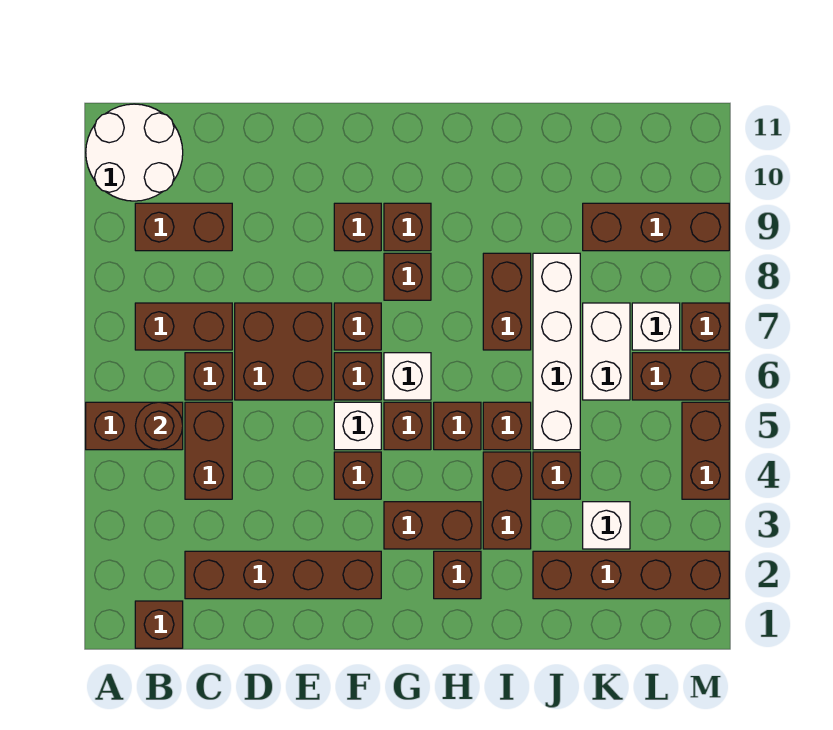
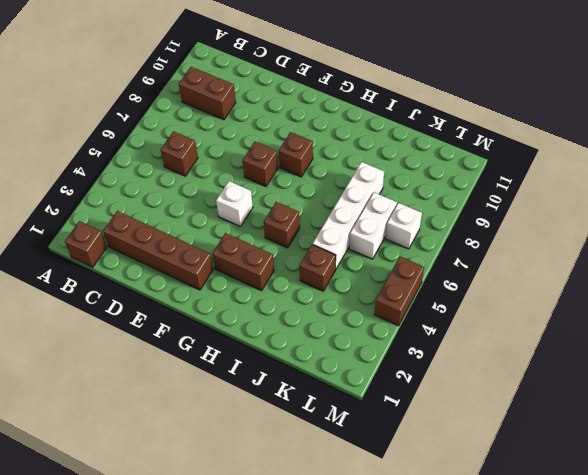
none -> brown brick A5:B5 level 1
none -> white round brick A10:B11 level 1
none -> brown brick B7:C7 level 1
none -> brown brick C4:C5 level 1

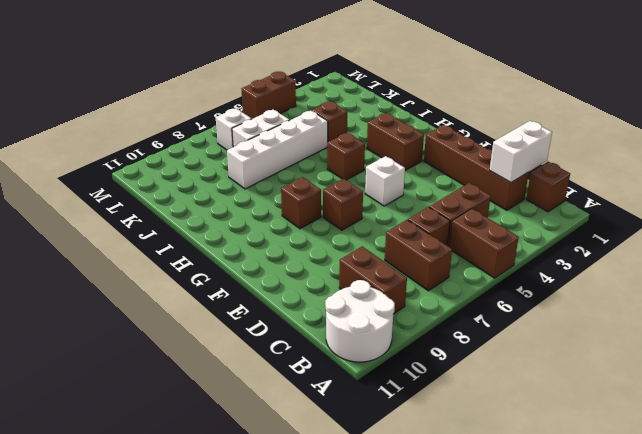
white brick C1:C2 level 2 -> none
none -> brown brick D6:E7 level 1
none -> brown brick F4 level 1
none -> brown brick F6 level 1
none -> brown brick F9 level 1

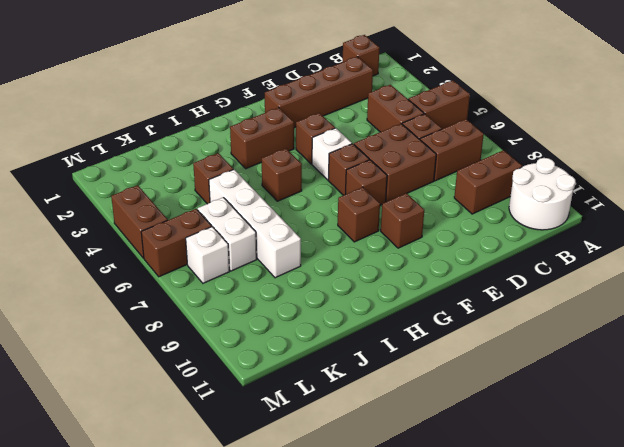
none -> brown brick G5 level 1
none -> white brick G6 level 1
none -> brown brick G9 level 1
none -> brown brick H2 level 1

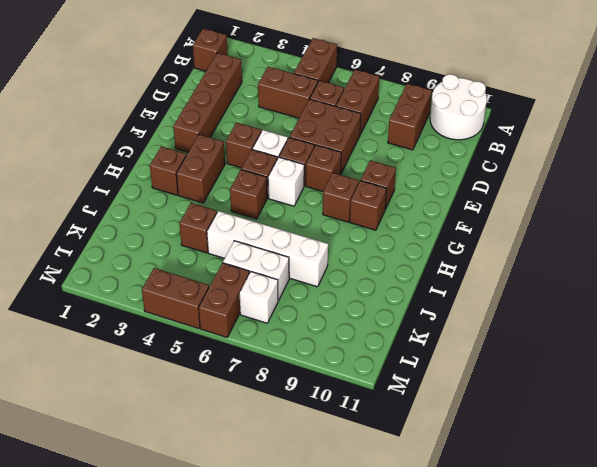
none -> brown brick I3:I4 level 1
none -> brown brick I5 level 1
none -> brown brick I7:I8 level 1
none -> brown brick J2:M2 level 1

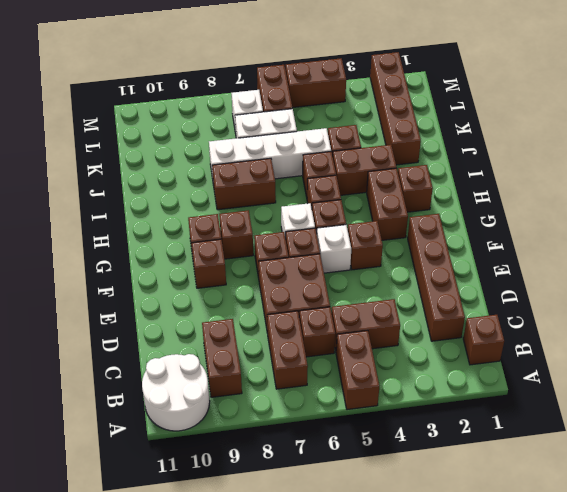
none -> white brick K3 level 1
none -> brown brick K9:M9 level 1
none -> brown brick M7 level 1
none -> brown round brick B5 level 2

